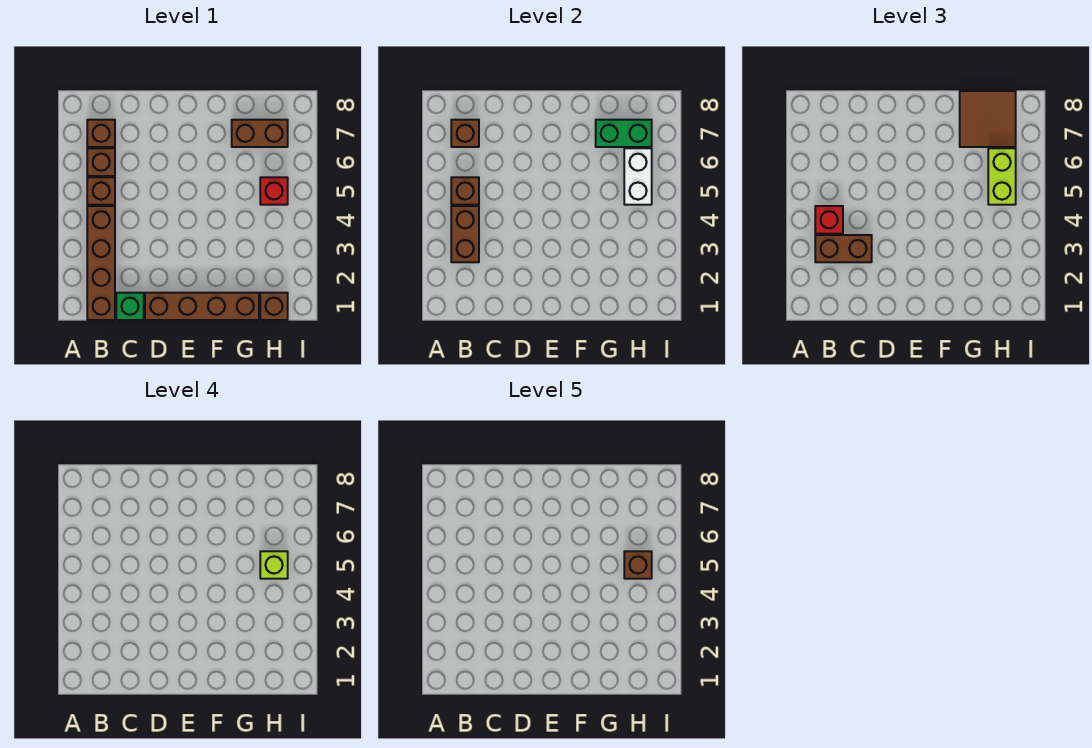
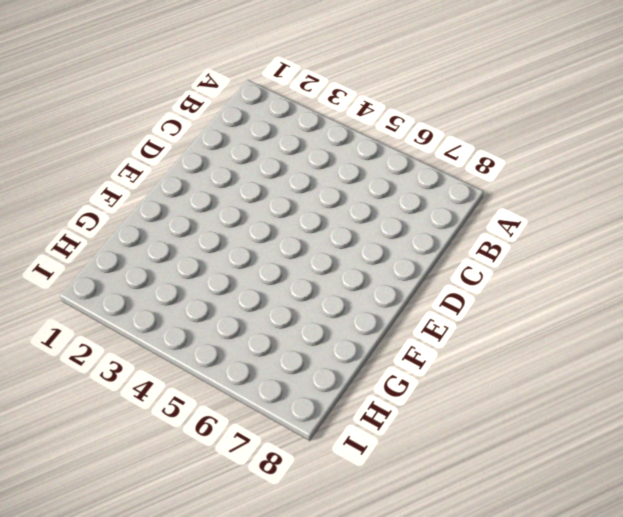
none -> brown brick B1:B4 level 1
none -> brown brick B5 level 1
none -> brown brick B6 level 1

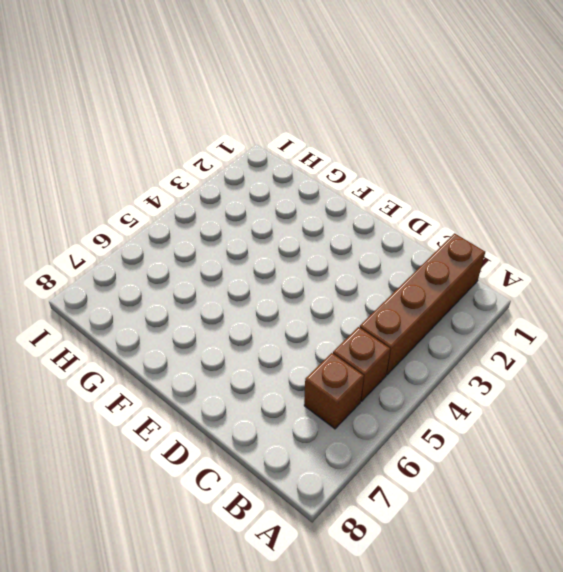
none -> brown brick B7 level 1
none -> green brick C1 level 1
none -> brown brick D1:G1 level 1

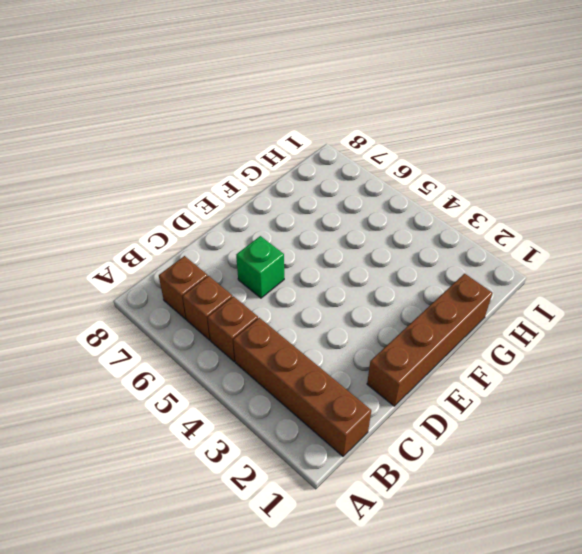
green brick D6 level 1 -> green brick C1 level 1
none -> brown brick G7:H7 level 1
none -> brown brick H1 level 1
none -> red brick H5 level 1

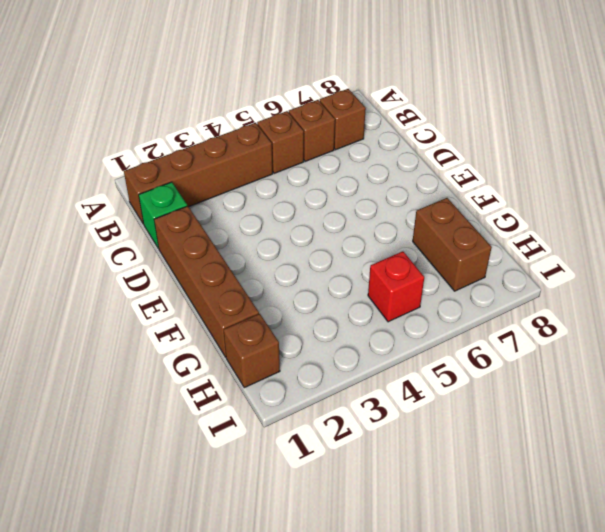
none -> brown brick B3:B4 level 2
none -> brown brick B5 level 2
none -> brown brick B7 level 2

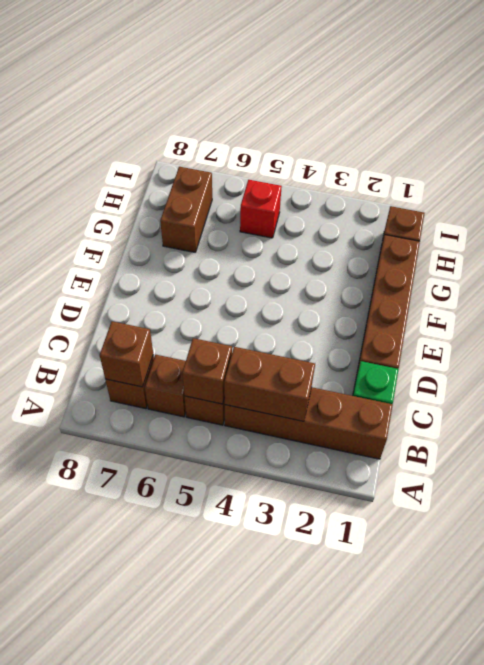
none -> green brick G7:H7 level 2
none -> white brick H5:H6 level 2
none -> brown brick B3:C3 level 3

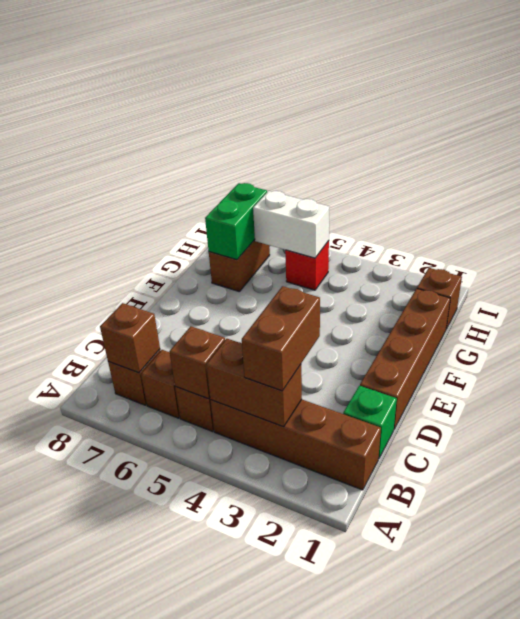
none -> red brick B4 level 3
none -> brown tile G7:H8 level 3
none -> lime brick H5:H6 level 3

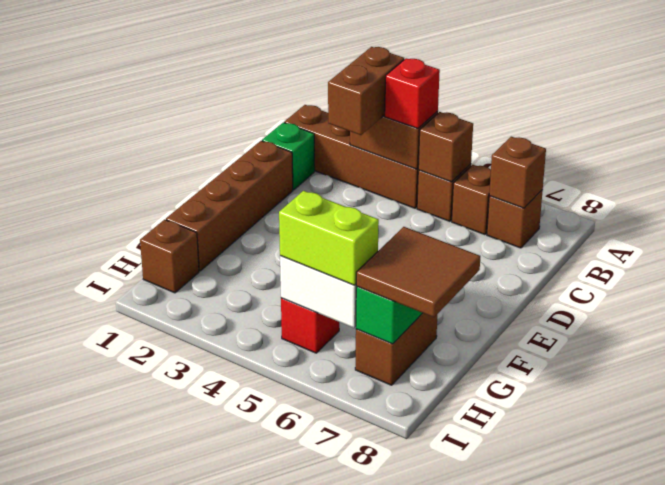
none -> lime brick H5 level 4
none -> brown brick H5 level 5

